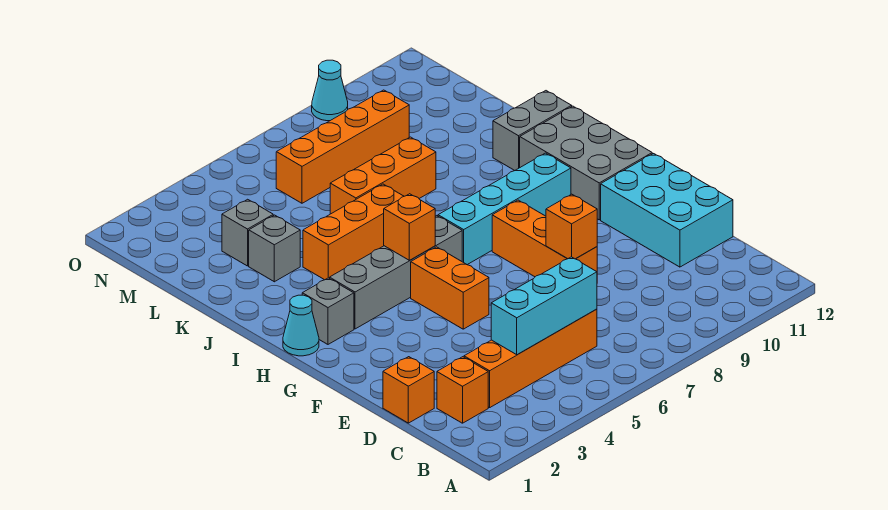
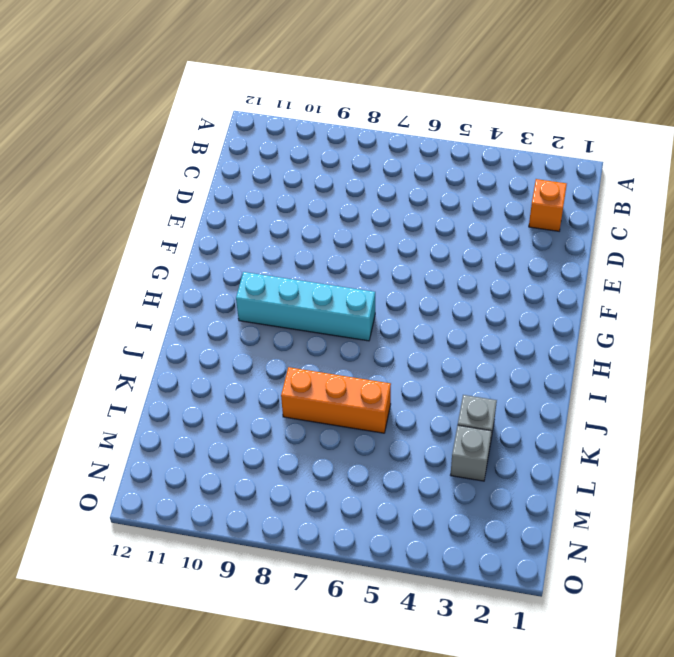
none -> orange brick C3:C6 level 1
none -> orange brick D1 level 1
none -> cyan brick D11:F12 level 1

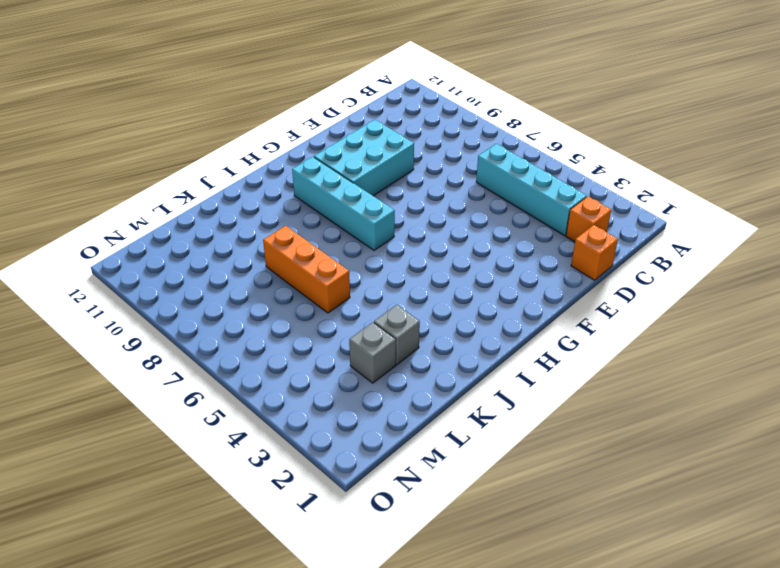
cyan brick C3:C6 level 1 -> orange brick C3:C6 level 1
cyan brick E9:G10 level 1 -> cyan brick D11:F12 level 1
none -> orange brick E8:G8 level 1
none -> orange brick F5:G5 level 1
none -> grey brick G11:I12 level 1

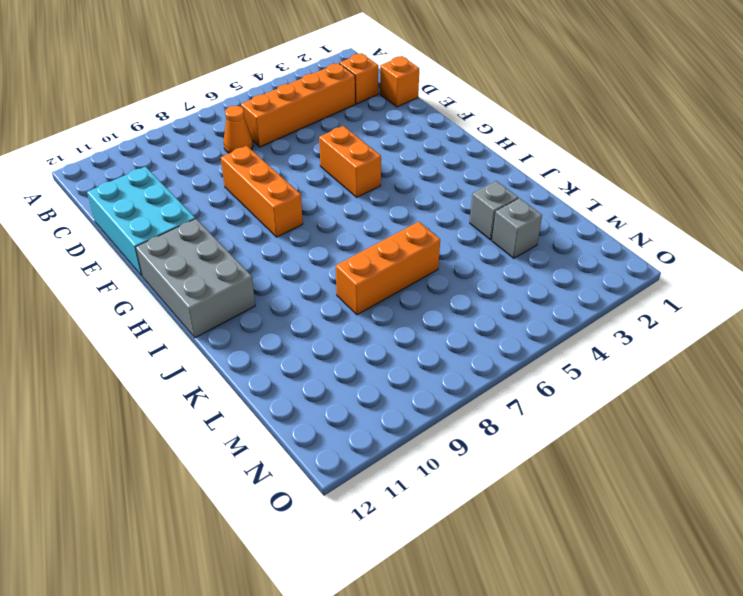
orange cone C7 level 1 -> none
none -> cyan cone H1 level 1
none -> grey brick H2 level 1
none -> grey brick H3:H6 level 1

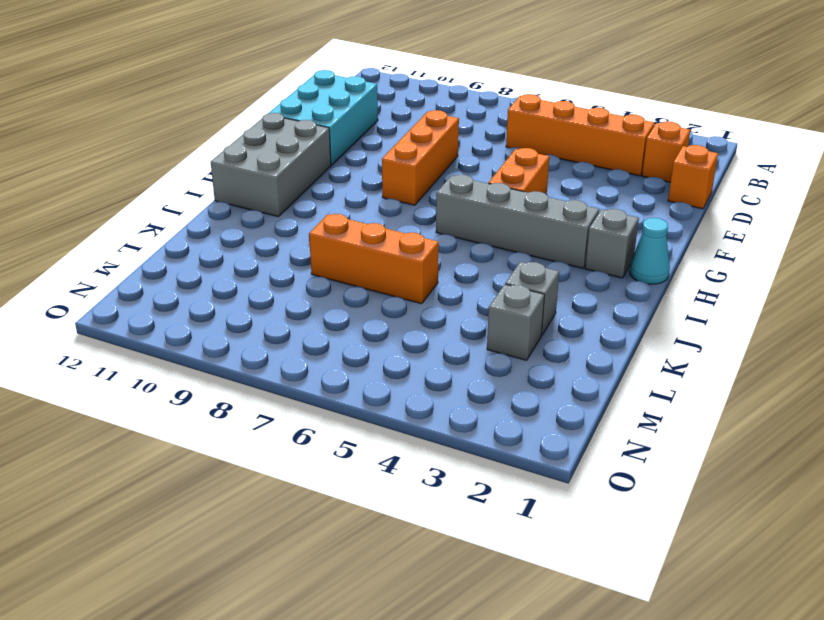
none -> cyan brick H7:H10 level 1
none -> orange brick J4:J6 level 1
none -> grey brick J11:J12 level 1

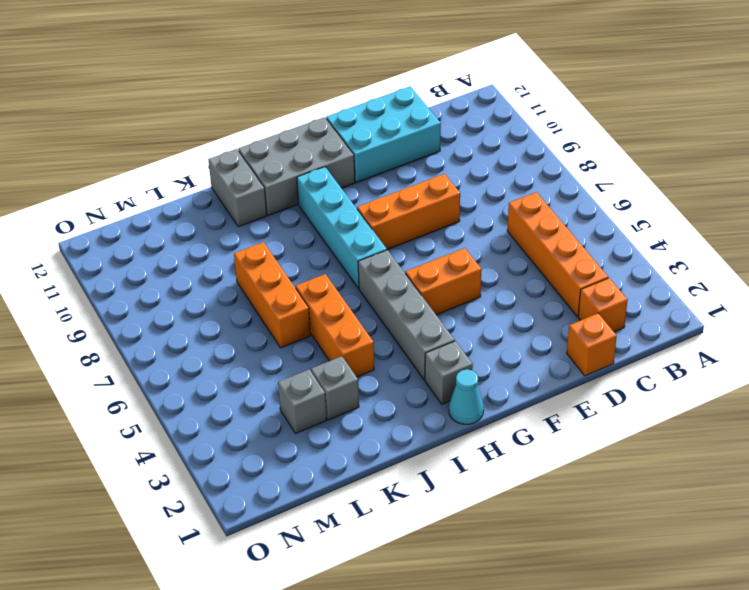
none -> orange brick M6:M9 level 1
none -> cyan cone O9 level 1
none -> cyan brick C4:C6 level 2

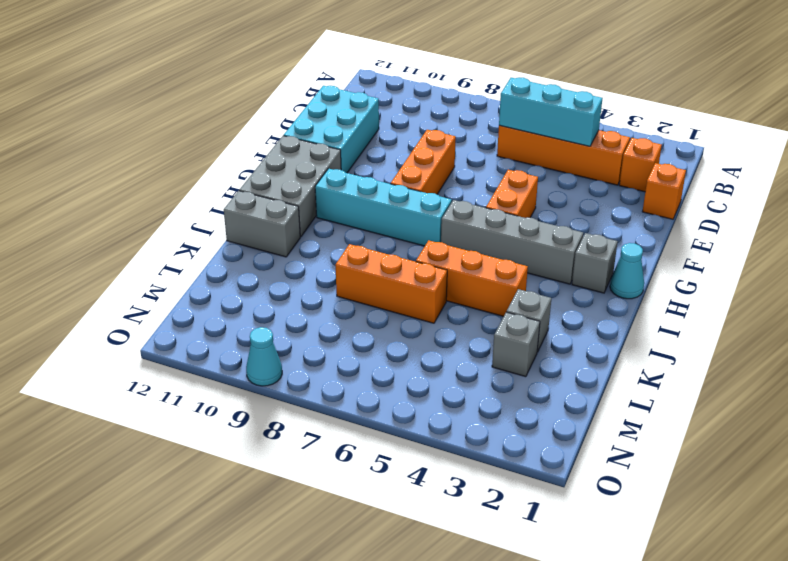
none -> orange brick M6:M9 level 1
none -> orange brick E8 level 2
none -> orange brick H5 level 2

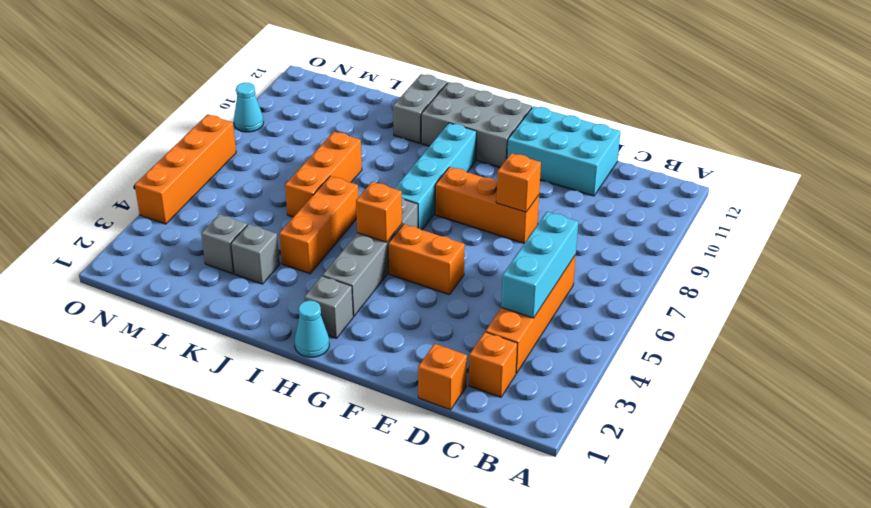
orange brick O4:O7 level 1 -> orange brick M6:M9 level 1

